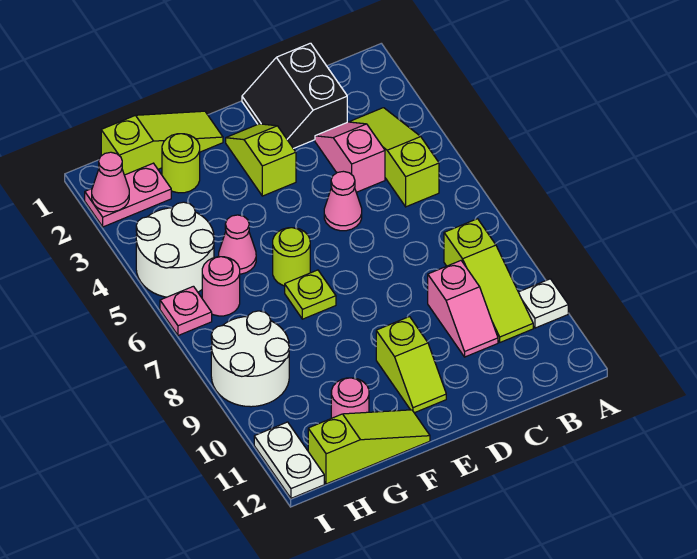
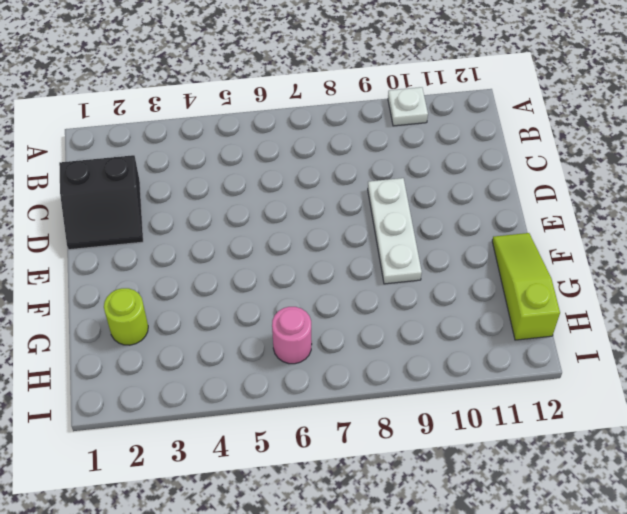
white plate D9:F9 level 1 -> none
none -> lime slope B3:B5 level 1 top 5
none -> lime slope B8:B10 level 1 top 8
none -> pink slope C3:C4 level 1 top 4

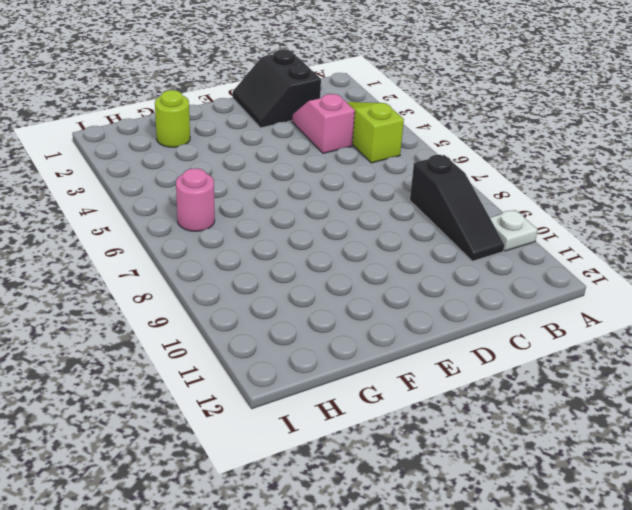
black slope B8:B10 level 1 top 8 -> lime slope B8:B10 level 1 top 8
none -> pink slope C9:C10 level 1 top 9
none -> pink cone D5 level 1
none -> lime slope E2:E3 level 1 top 3

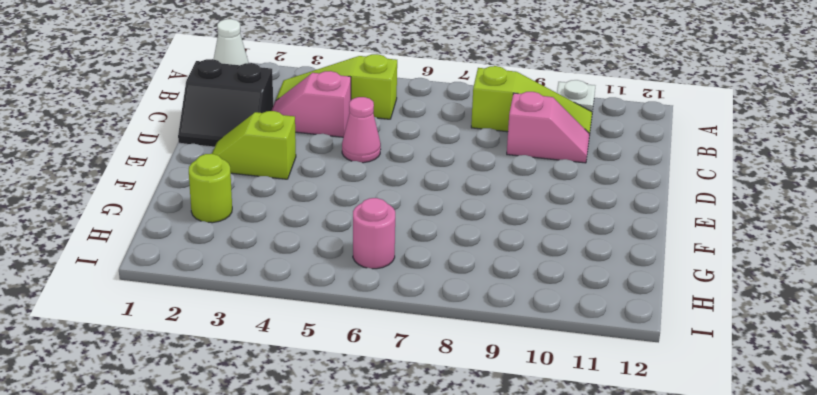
white cone A1 level 1 -> none
none -> lime slope E10:E11 level 1 top 10
none -> lime slope F1:H1 level 1 top H
none -> lime round brick F6 level 1

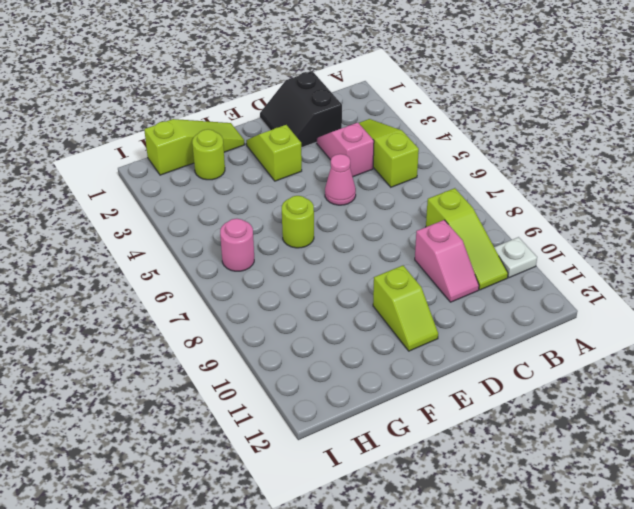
none -> lime plate F7 level 1
none -> lime slope F12:H12 level 1 top H
none -> pink cone G5 level 1

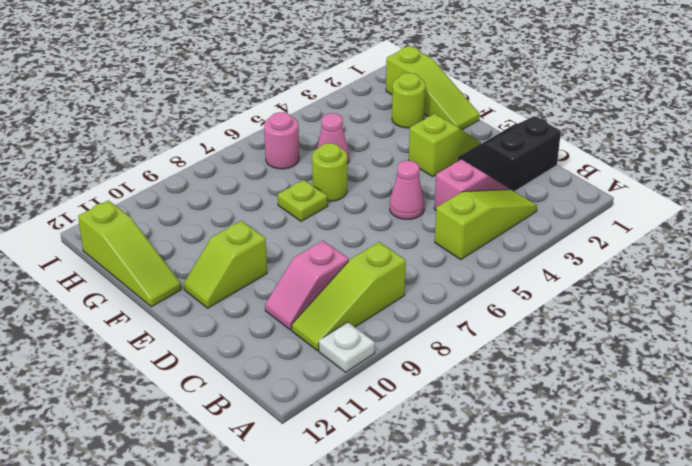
none -> pink round brick G11 level 1
none -> pink plate H2:I2 level 1
none -> white round brick H4:I5 level 1

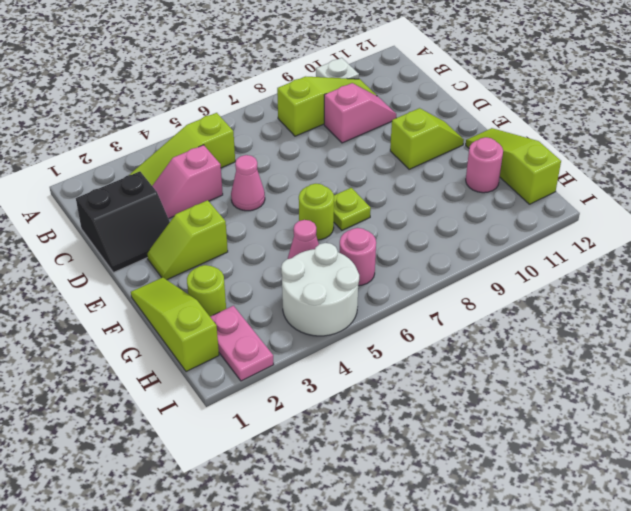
none -> white round brick H8:I9 level 1
none -> pink plate I6 level 1
none -> white plate I11:I12 level 1

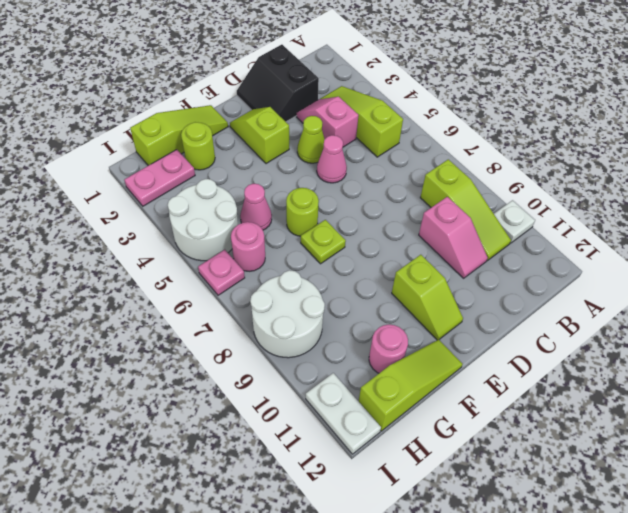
lime cone D4 level 1 -> none
none -> pink cone I2 level 2

